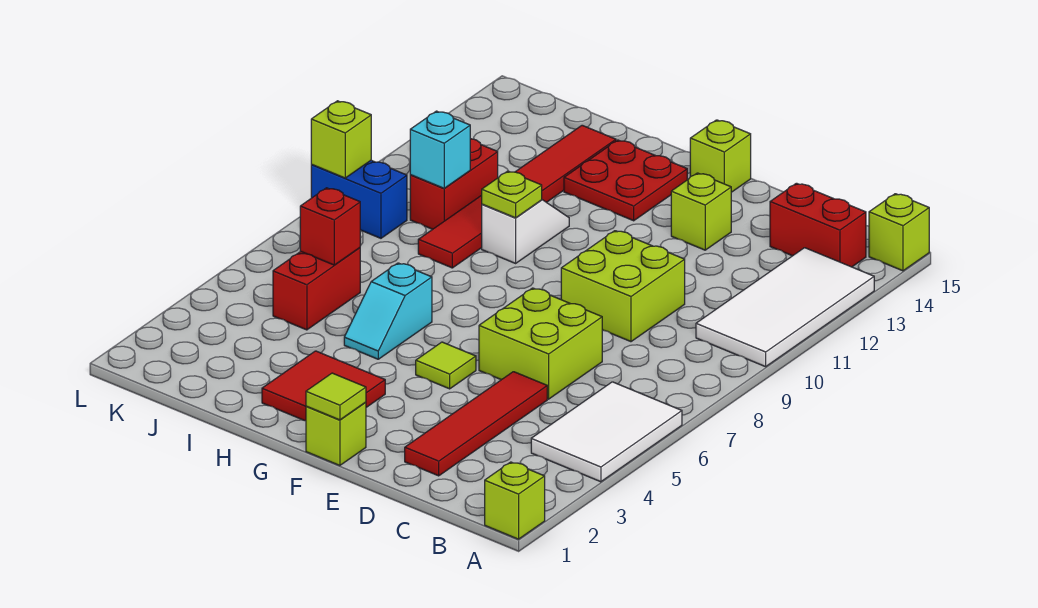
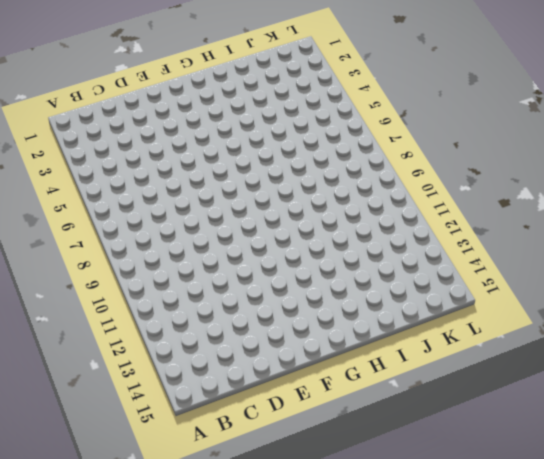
none -> lime brick A1 level 1
none -> white tile A4:B6 level 1
none -> white tile A10:B13 level 1

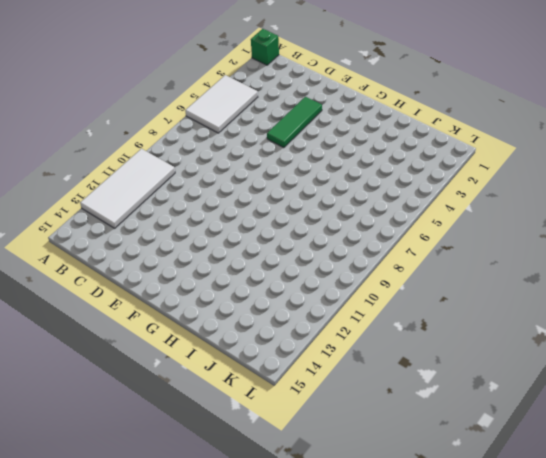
green brick A1 level 1 -> lime brick A1 level 1
green tile E3:E5 level 1 -> none
none -> lime brick A15 level 1
none -> red brick B14:C14 level 1
none -> red tile D2:D5 level 1

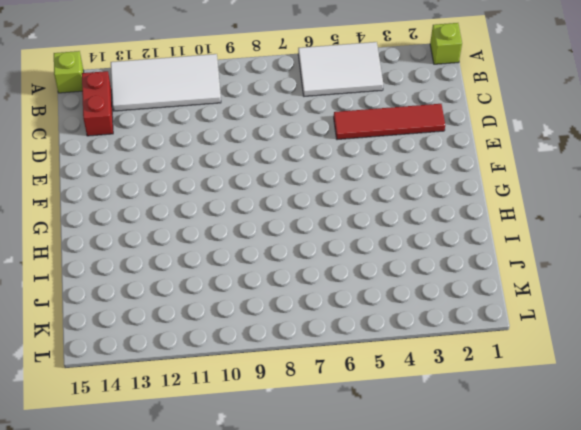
none -> lime brick D6:E7 level 1
none -> lime brick D9:E10 level 1
none -> lime brick E13 level 1

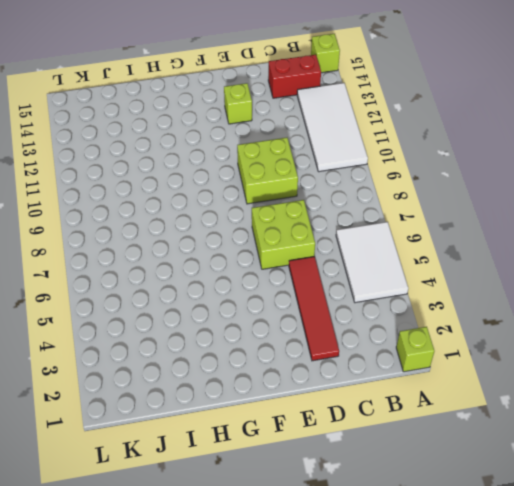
none -> lime brick F1 level 1
none -> lime tile F5 level 1
none -> lime brick F15 level 1

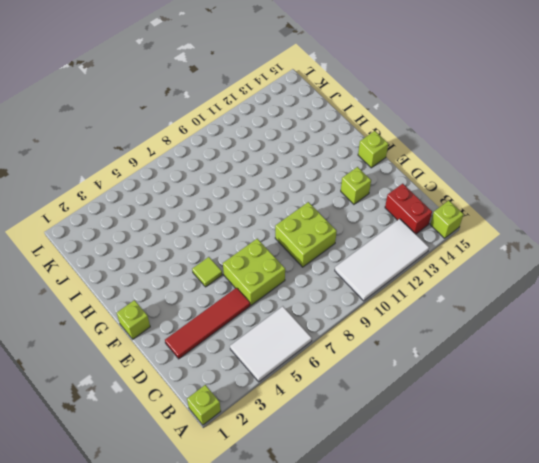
none -> red tile G2:H3 level 1
none -> red plate G13:H14 level 1
none -> cyan slope H5:H6 level 1 top 6

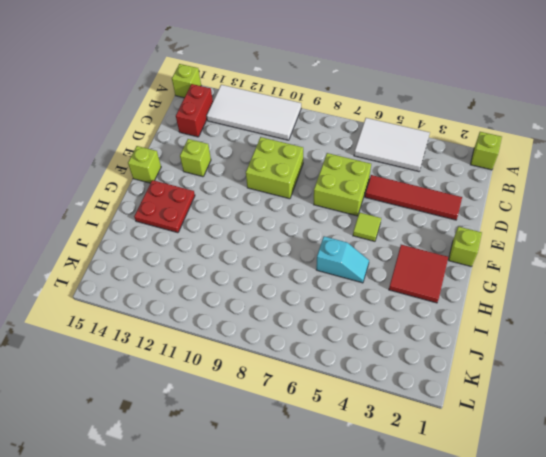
none -> white slope H10:H11 level 1 top 10
none -> red tile I9:I14 level 1
none -> red brick J5:J6 level 1

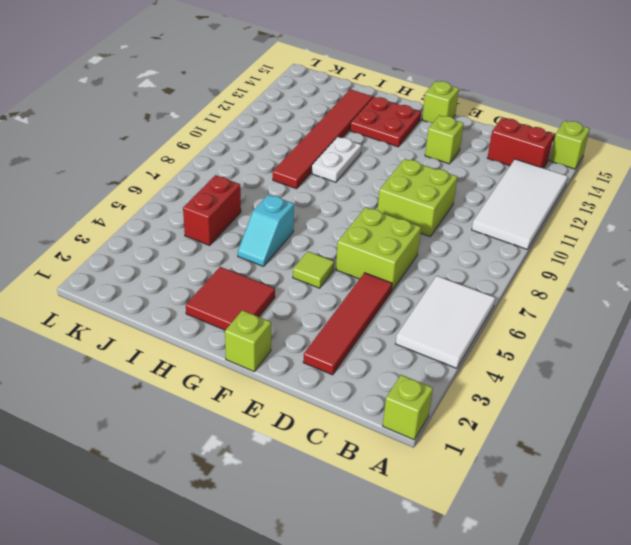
white plate H10:H11 level 1 -> white slope H10:H11 level 1 top 10
none -> red brick J10:J11 level 1
none -> blue brick K9:L9 level 1
none -> lime tile F1 level 2

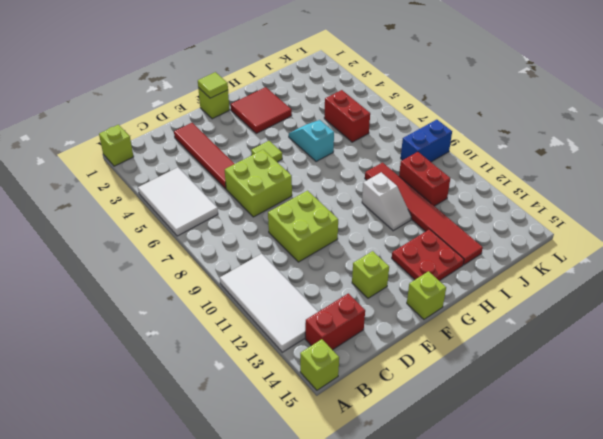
none -> lime plate H10 level 2
none -> red brick J6 level 2
none -> cyan brick J10 level 2

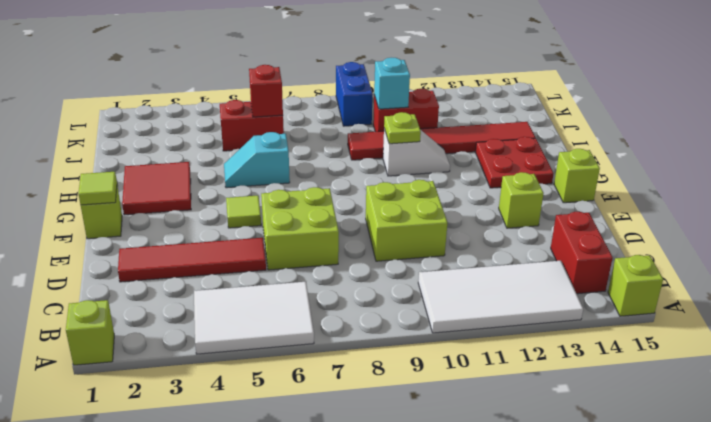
none -> lime brick L9 level 2

